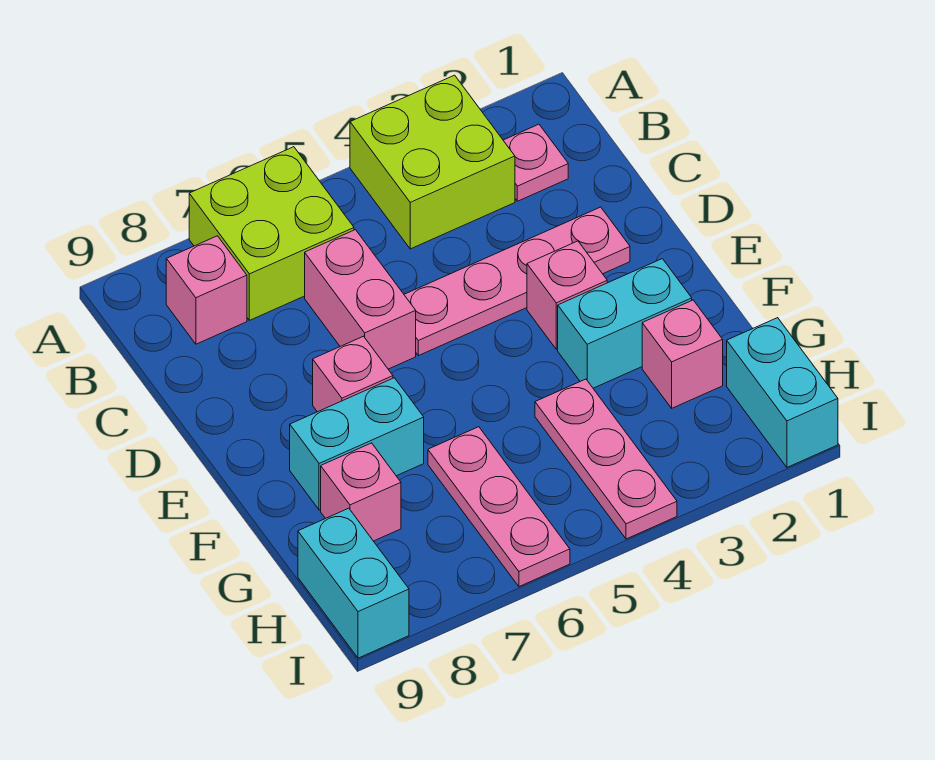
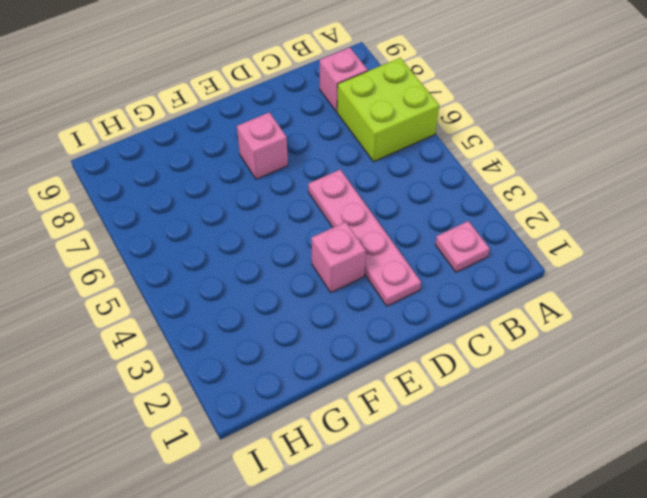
none -> lime brick A3:B4 level 1
none -> pink brick C6:D6 level 1
none -> cyan brick F2:F3 level 1

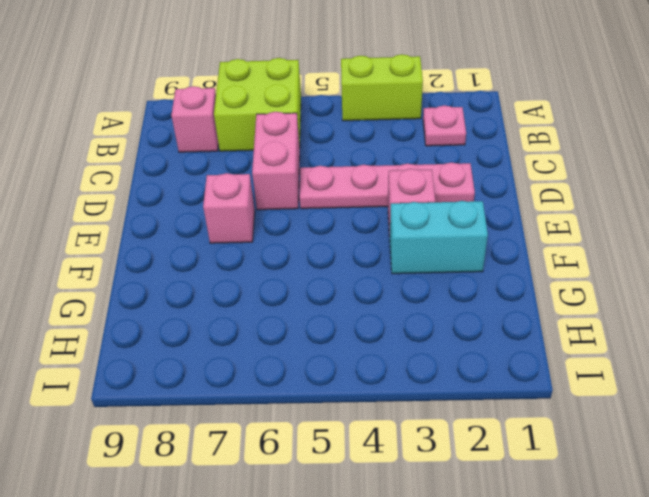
lime brick A3:A4 level 1 -> lime brick A3:B4 level 1
none -> cyan brick F7:F8 level 1
none -> pink brick G2 level 1
none -> pink plate G4:I4 level 1

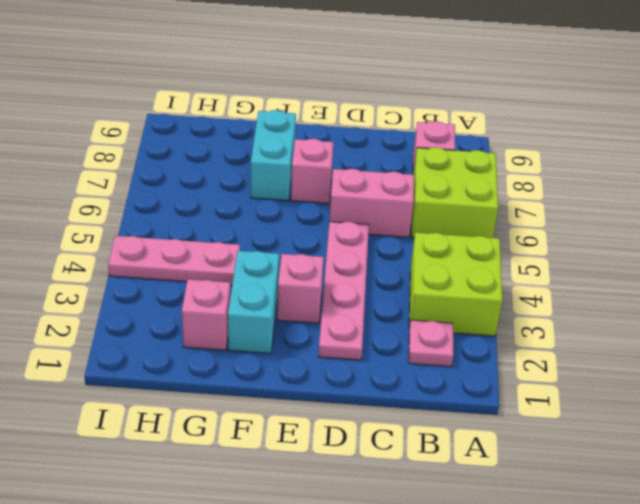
none -> pink plate G6:I6 level 1
none -> pink brick G8 level 1
none -> cyan brick H1:I1 level 1

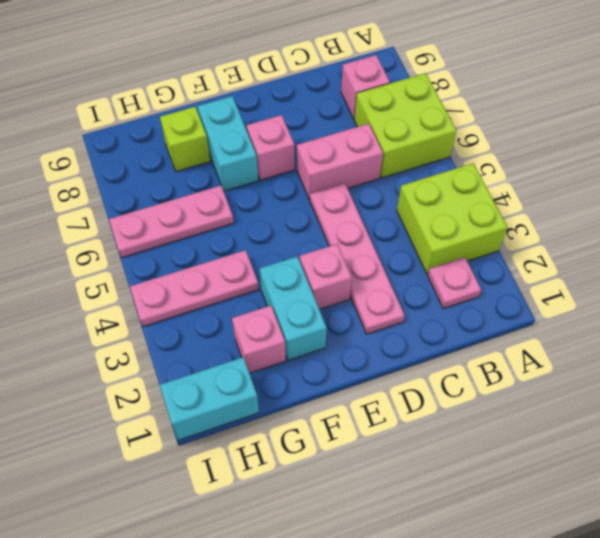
lime brick G8 level 1 -> pink brick G8 level 1
none -> cyan brick H9:I9 level 1

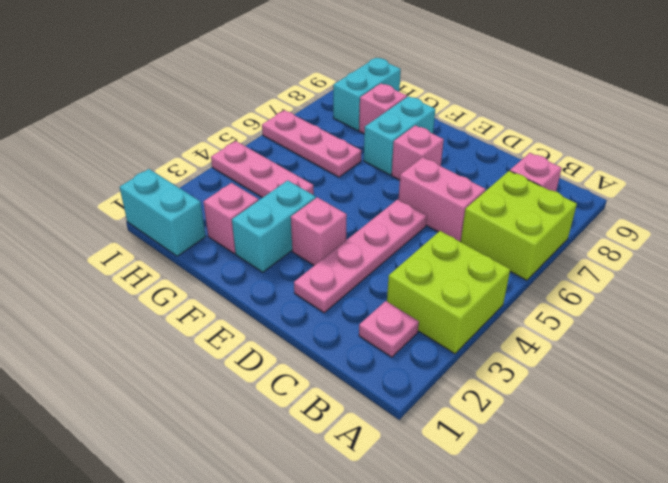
cyan brick H8:H9 level 1 -> cyan brick H9:I9 level 1

